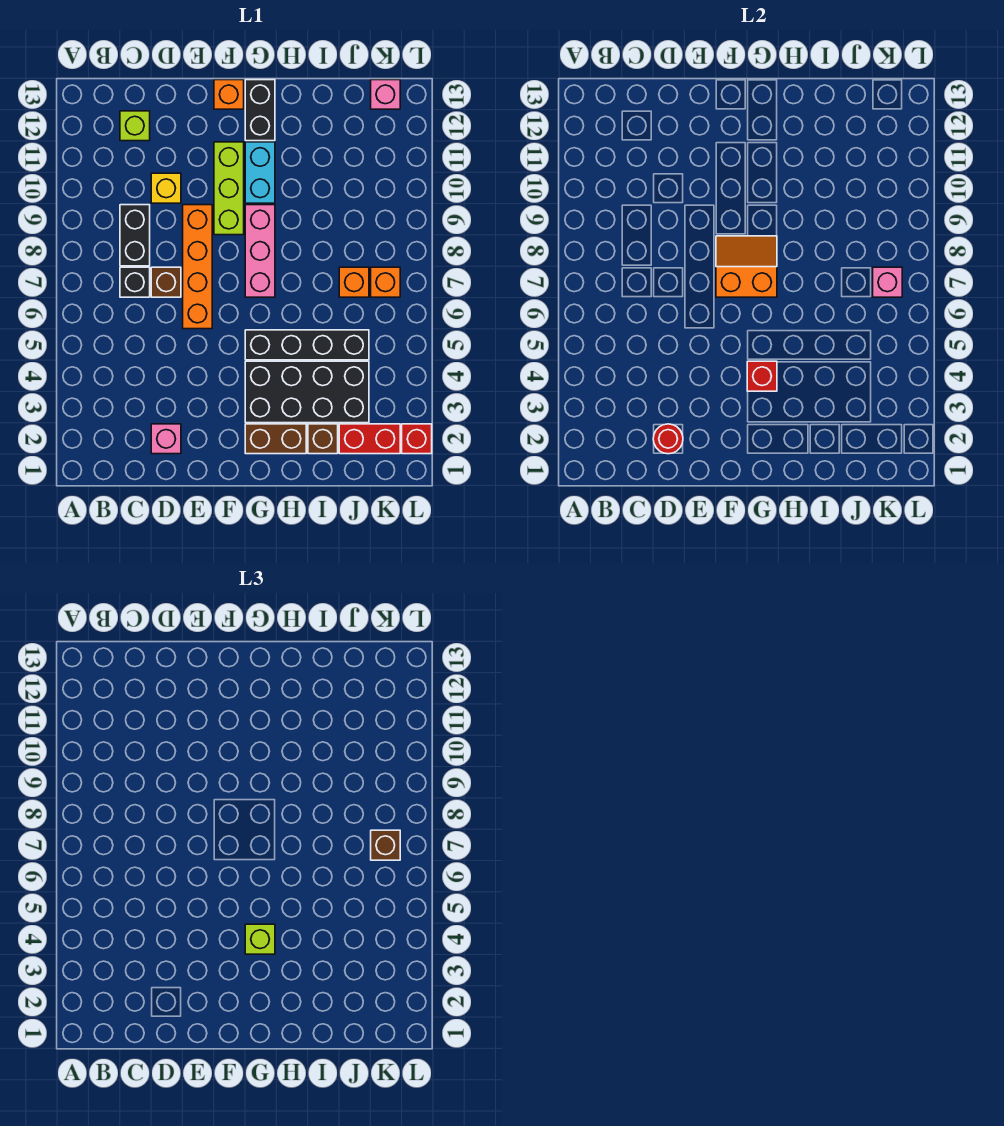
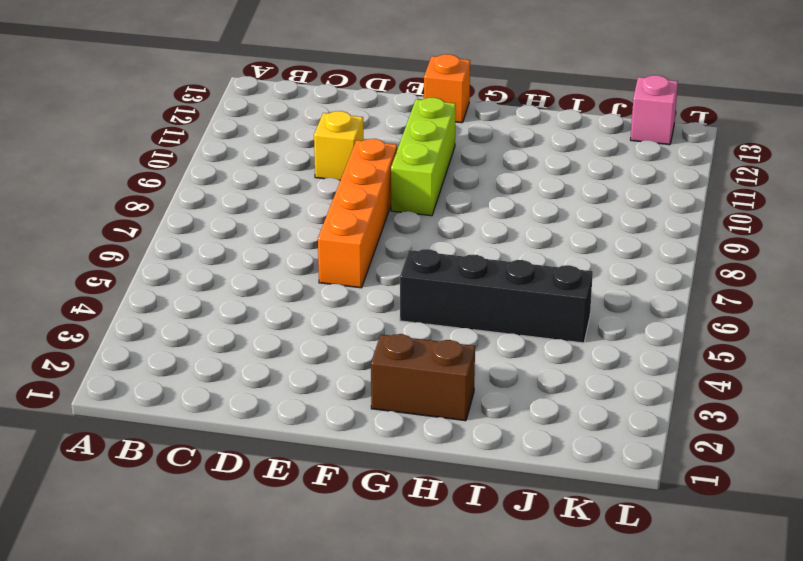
none -> black brick C7 level 1
none -> black brick C8:C9 level 1
none -> lime brick C12 level 1

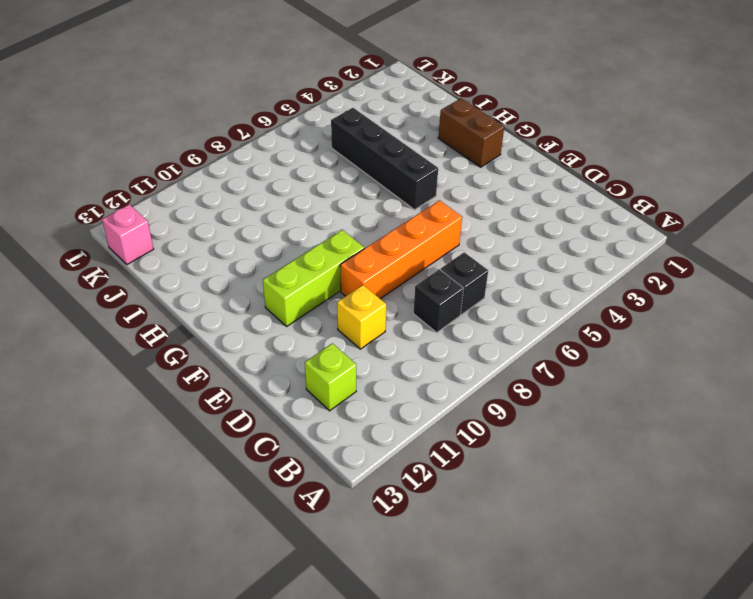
black brick C8 level 1 -> black brick C8:C9 level 1
none -> pink brick D2 level 1
none -> brown brick D7 level 1
none -> orange brick F13 level 1

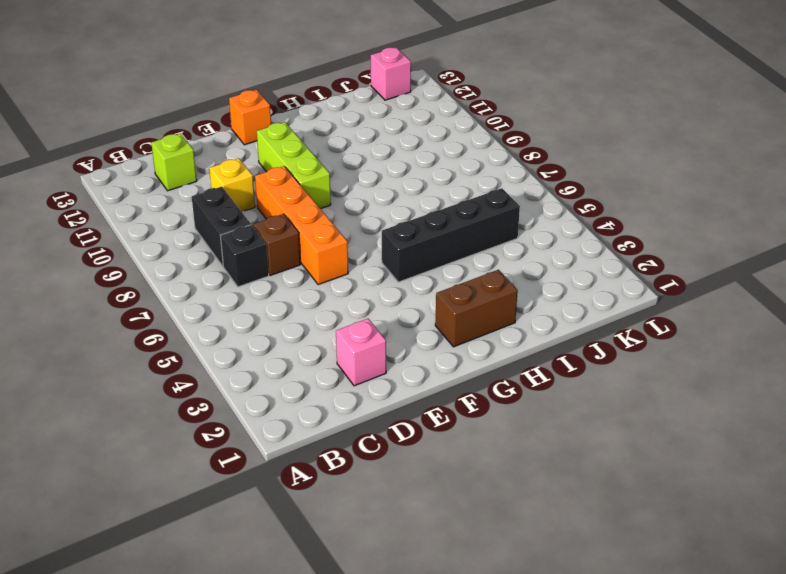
none -> black brick G3:J4 level 1
none -> pink brick G7:G9 level 1
none -> cyan brick G10:G11 level 1

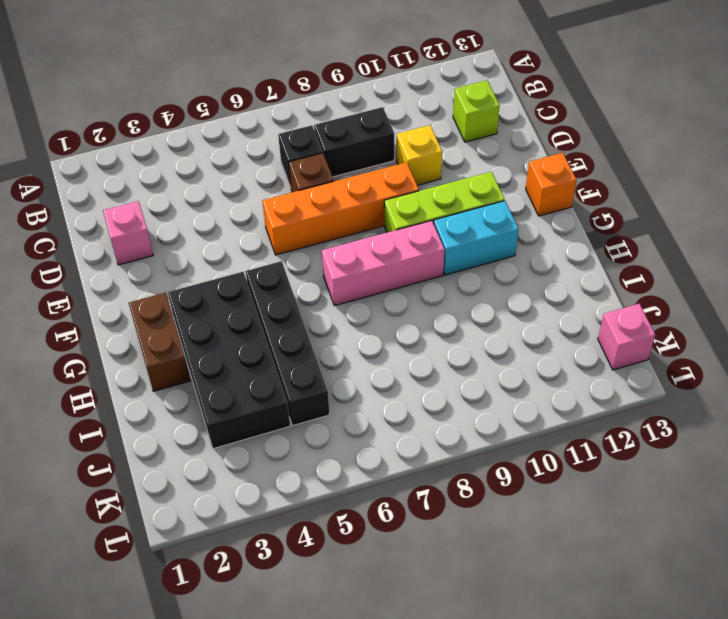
none -> black brick G12:G13 level 1
none -> brown brick I2 level 1
none -> red brick J2:K2 level 1

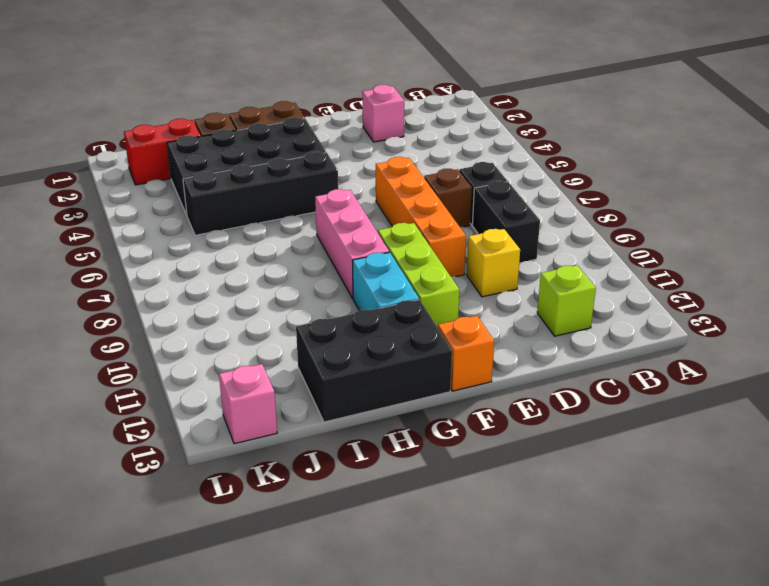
black brick G12:I13 level 1 -> black brick G12:G13 level 1
none -> orange brick J7 level 1
none -> orange brick K7 level 1
none -> red brick L2 level 1

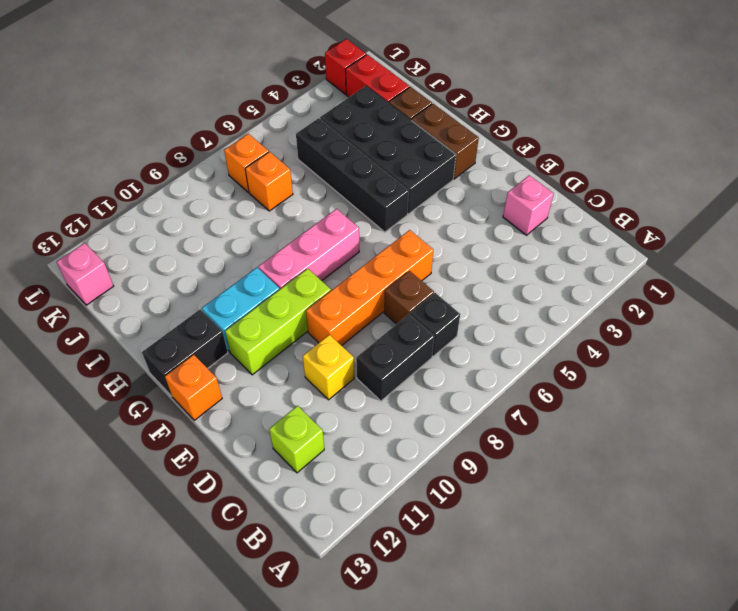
none -> red round brick D2 level 2
none -> orange slope F7:G8 level 2 top 7
none -> red brick G4 level 2

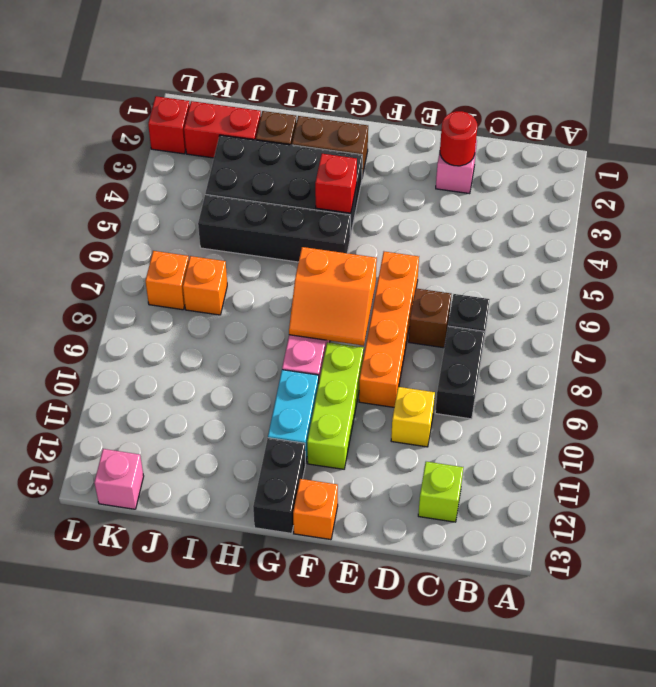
none -> pink brick K7 level 2
none -> lime brick G4 level 3
none -> brown brick K7 level 3

